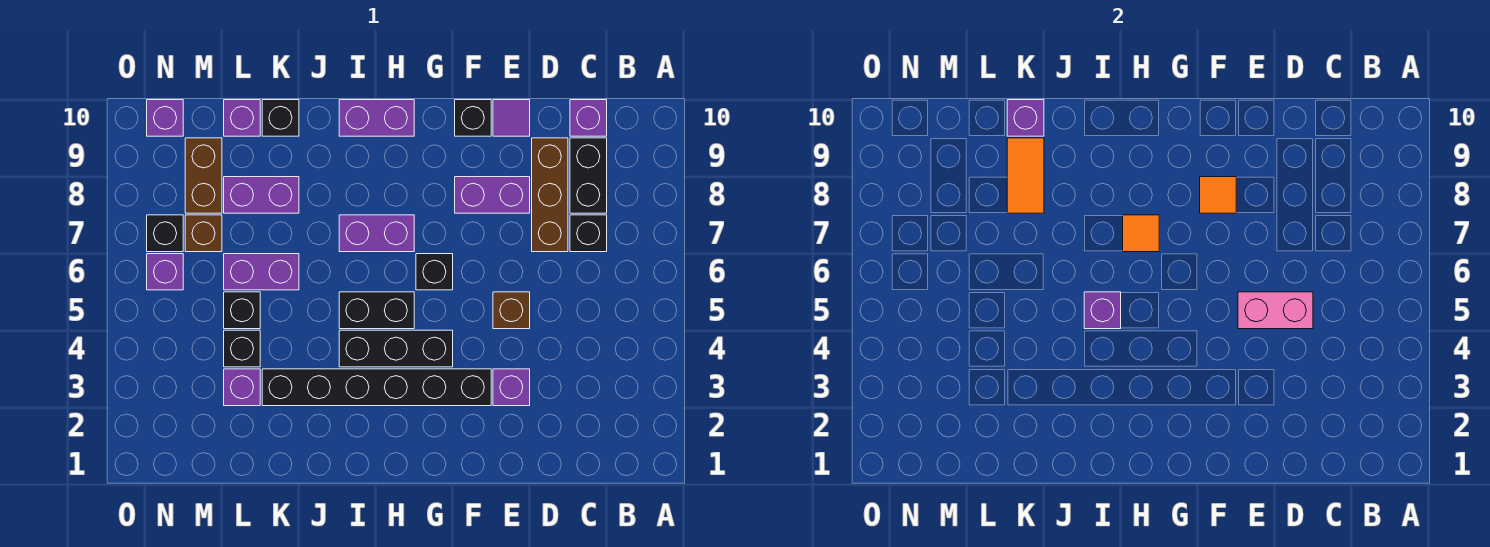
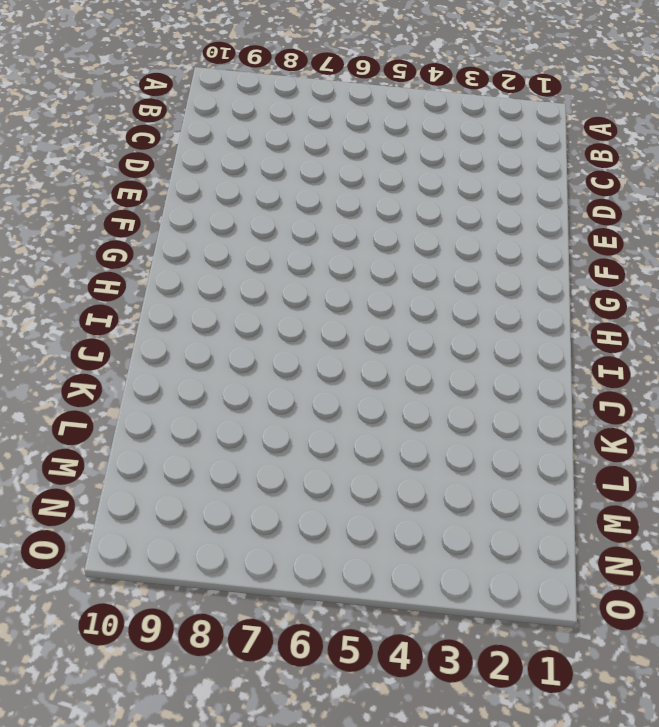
none -> black brick C7 level 1
none -> black brick C8:C9 level 1
none -> purple brick C10 level 1
none -> brown brick D7:D9 level 1

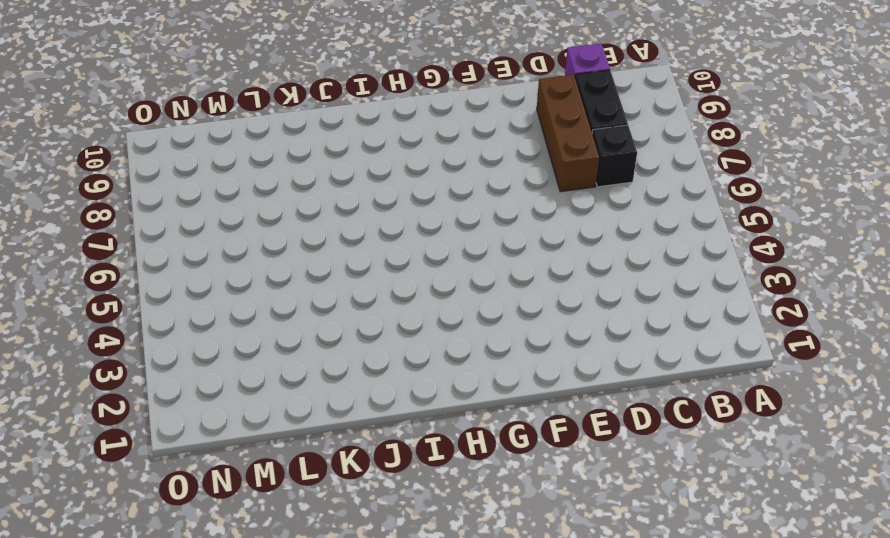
none -> purple brick E3 level 1
none -> brown brick E5 level 1
none -> purple brick E8:F8 level 1
none -> purple tile E10 level 1

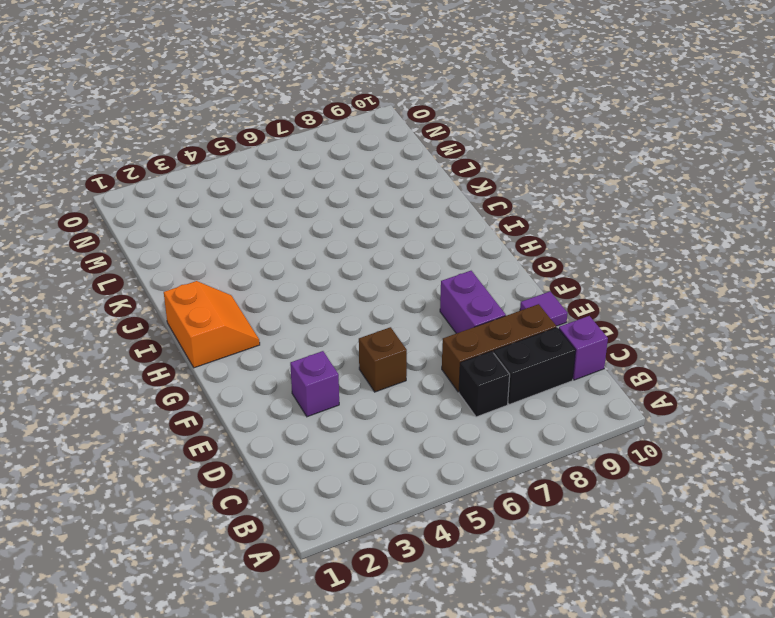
orange slope H1:I2 level 1 top 1 -> none
none -> black brick F3:K3 level 1
none -> black brick F10 level 1
none -> black brick G4:I4 level 1
none -> black brick G6 level 1

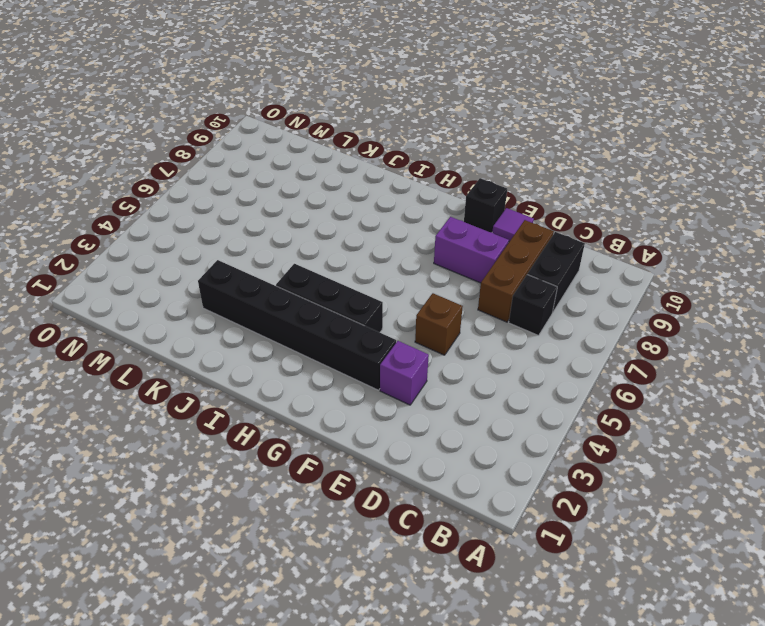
none -> purple brick C10 level 1
none -> black brick G6 level 1
none -> black brick H5:I5 level 1
none -> purple brick H7:I7 level 1

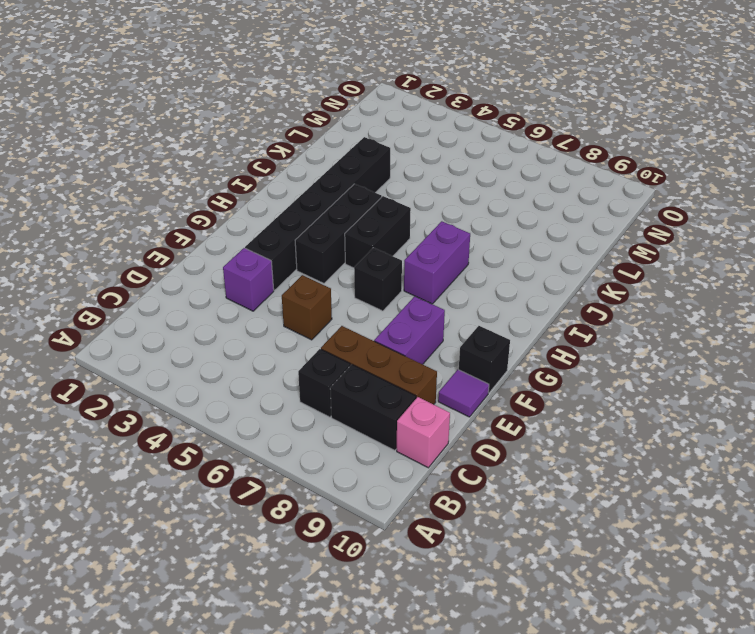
pink brick C10 level 1 -> purple brick C10 level 1
none -> purple brick H10:I10 level 1
none -> purple brick K6:L6 level 1
none -> purple brick K8:L8 level 1
none -> black brick K10 level 1

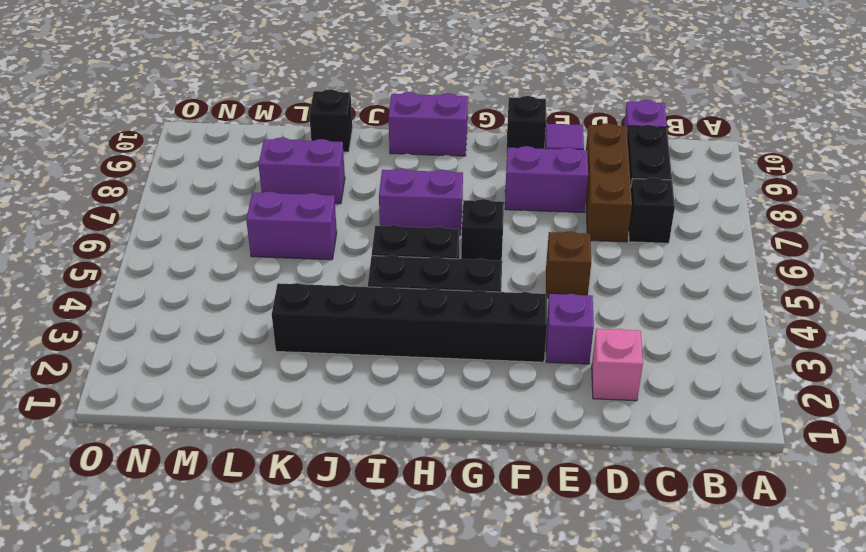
pink brick D2 level 1 -> none
none -> purple brick L3 level 1
none -> black brick L4 level 1
none -> black brick L5 level 1
none -> purple brick L10 level 1

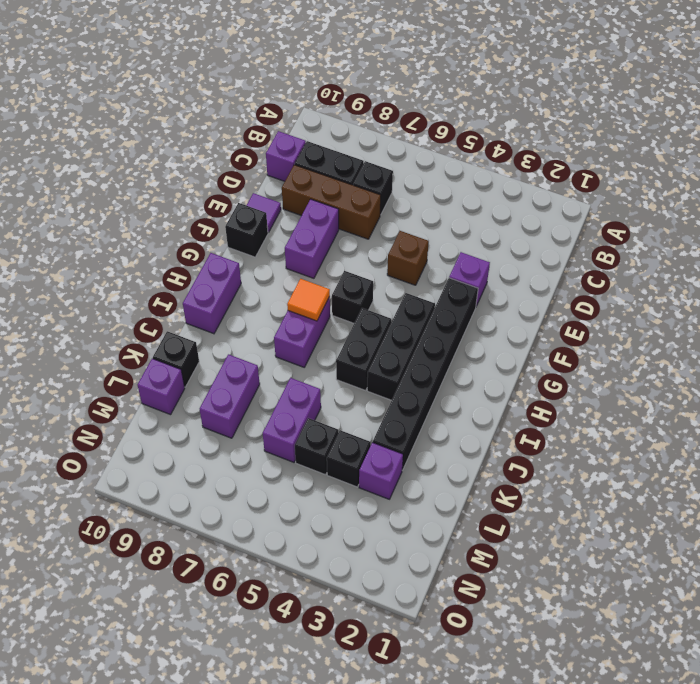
none -> brown brick M7 level 1
none -> brown brick M8:M9 level 1
none -> purple brick N6 level 1
none -> black brick N7 level 1

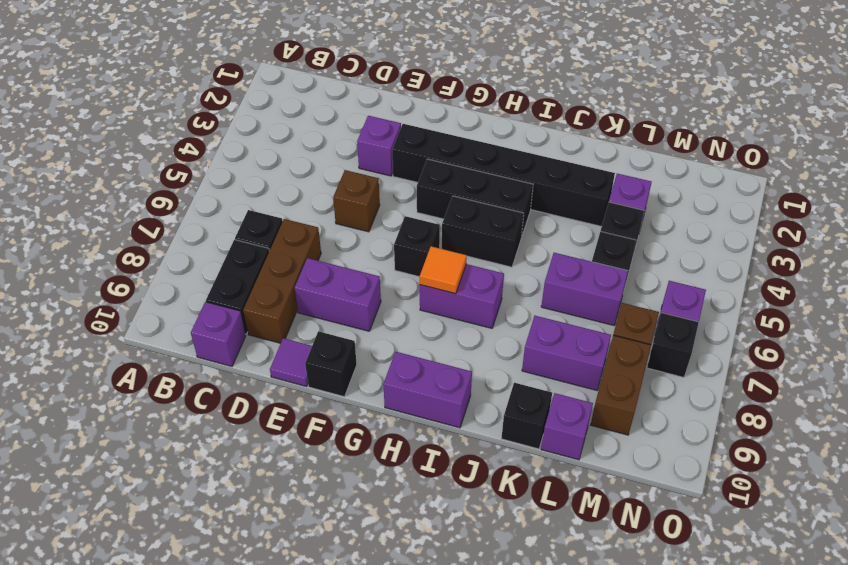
none -> purple brick N10 level 1
none -> pink brick D5:E5 level 2
none -> orange tile F8 level 2
none -> purple brick I5 level 2

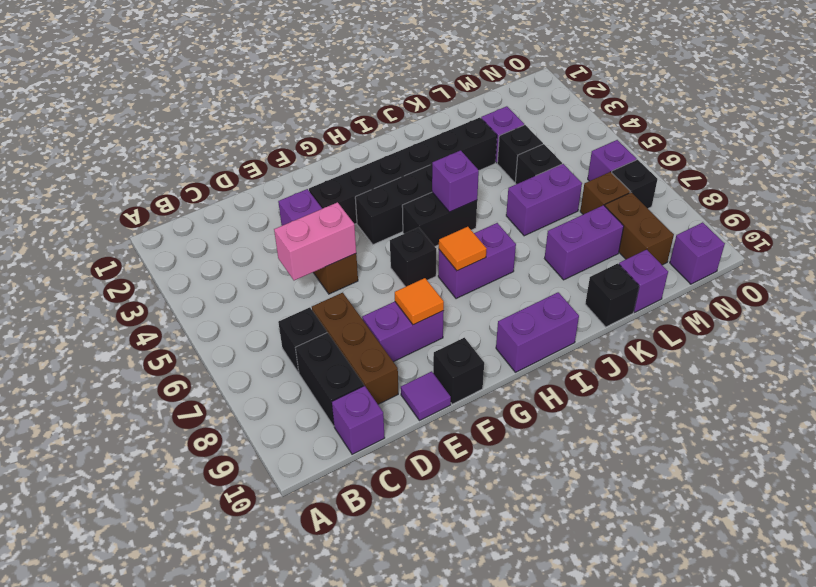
none -> orange tile K8:K9 level 2
none -> purple brick K10 level 2

